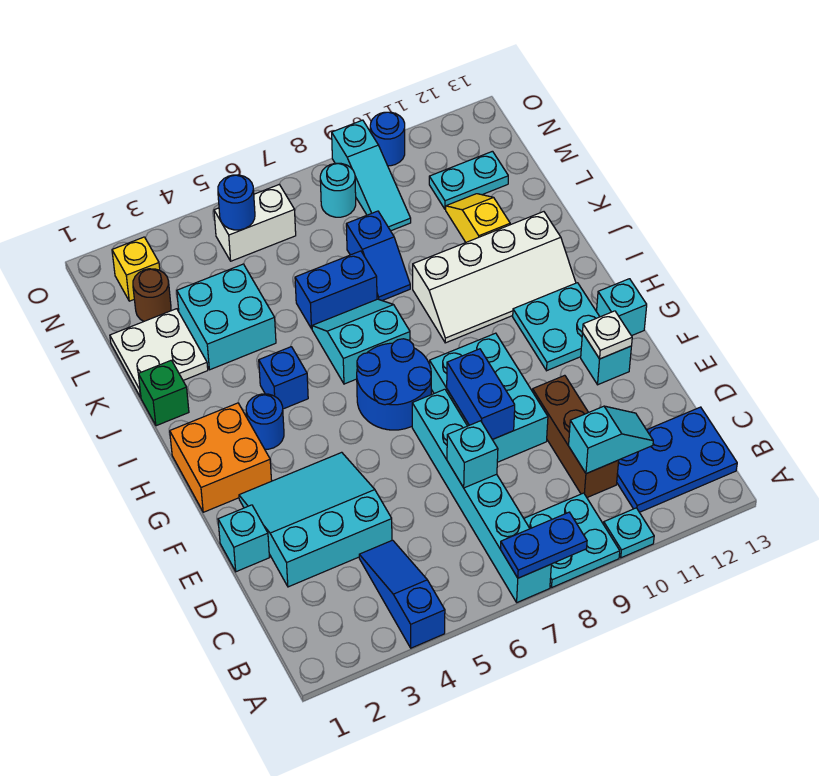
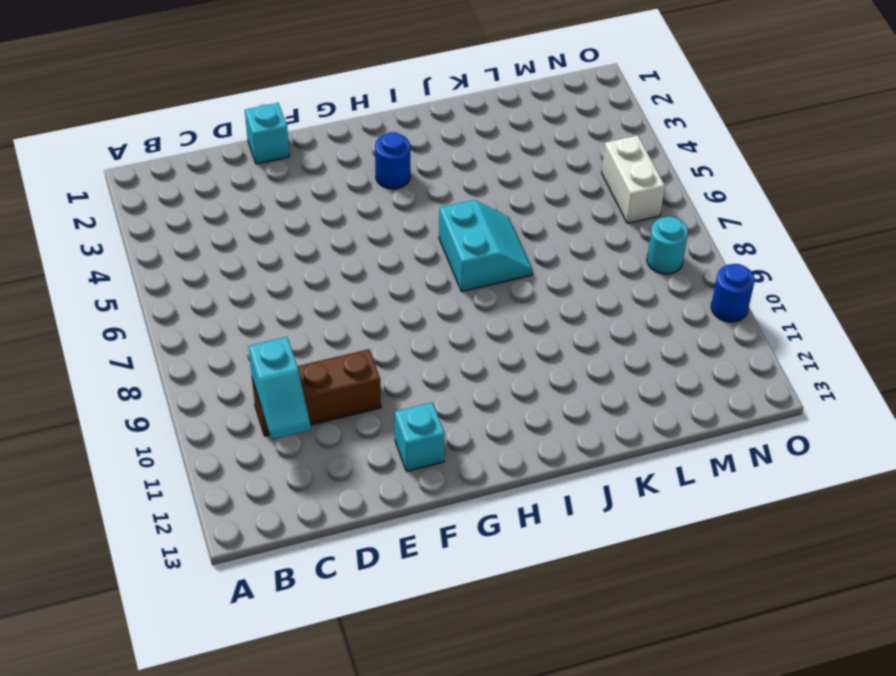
none -> blue slope A4:C4 level 1 top A
none -> cyan brick A7:F7 level 1
none -> cyan plate A8:B9 level 1
none -> cyan plate A10 level 1

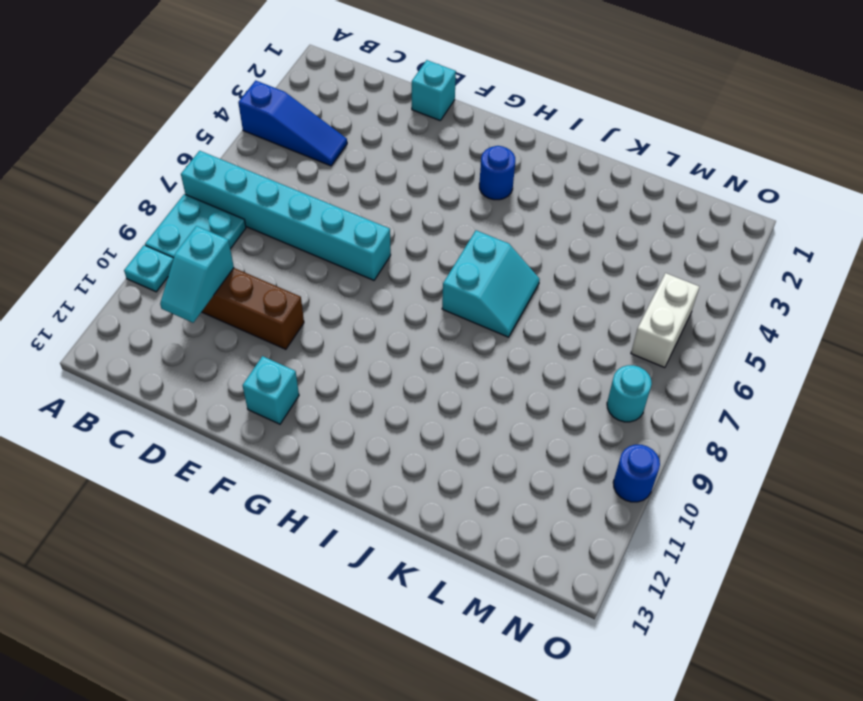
none -> blue plate B11:C13 level 1
none -> cyan slope D2:F4 level 1 top D
none -> cyan brick E8:G9 level 1
none -> orange brick G1:H2 level 1

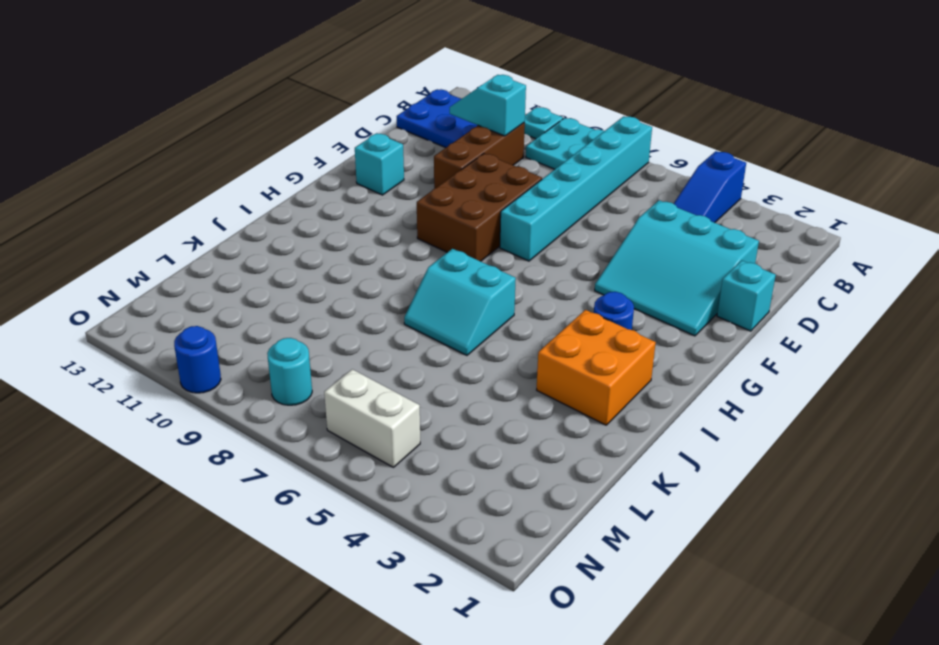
brown brick E8:G9 level 1 -> cyan brick E8:G9 level 1
orange brick I2:J3 level 1 -> orange brick G1:H2 level 1
none -> blue round brick G6:H7 level 1
none -> cyan plate G11:H12 level 1
none -> cyan brick G13 level 1
none -> blue brick I4 level 1

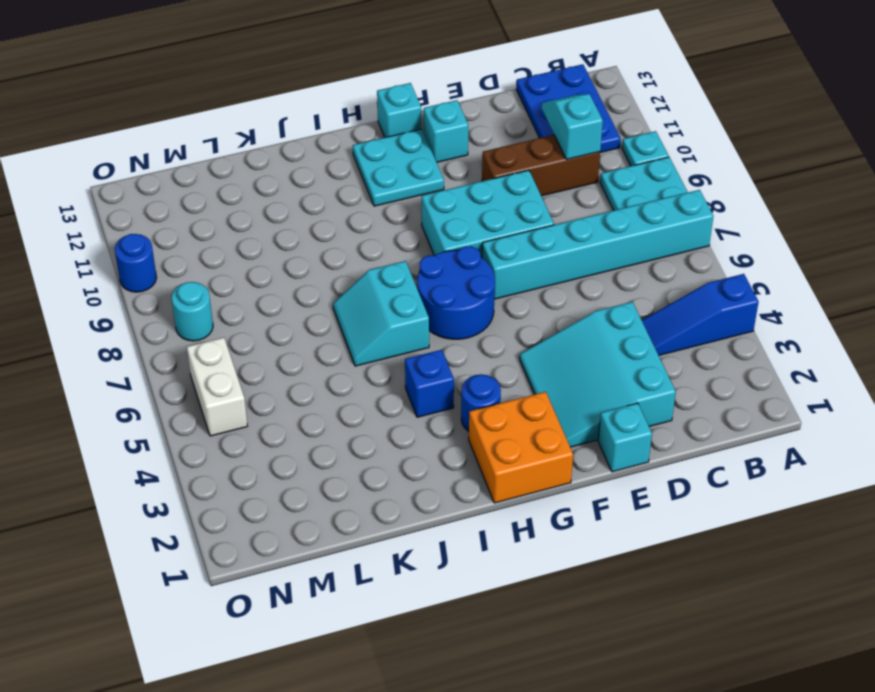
none -> white slope I9:J12 level 1 top J
none -> green brick J1 level 1
none -> white plate K1:L2 level 1
none -> cyan brick K3:L4 level 1

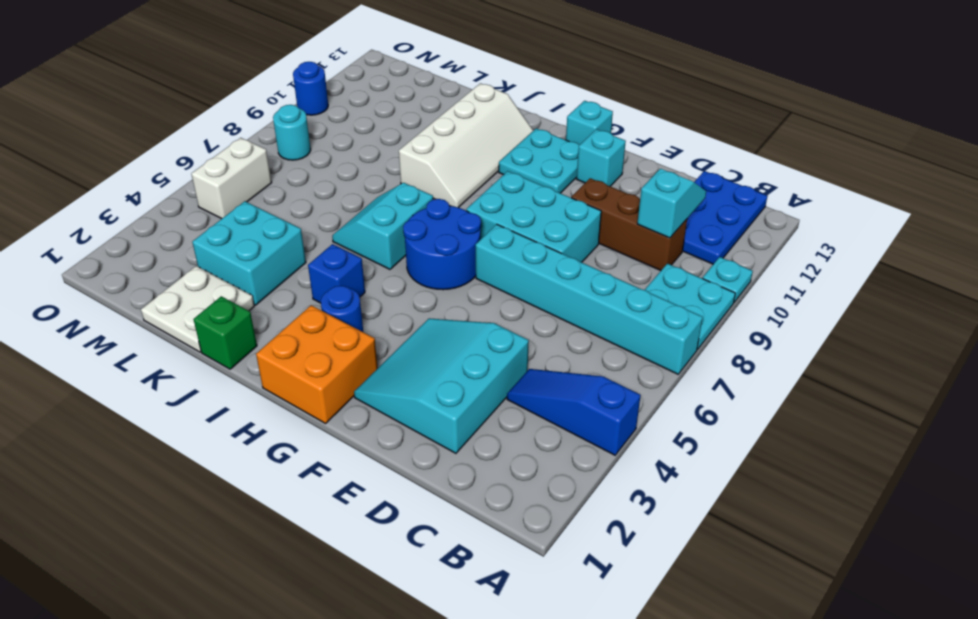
none -> cyan brick E1 level 1
none -> blue brick K6:K7 level 1
none -> blue slope K8:L8 level 1 top L
none -> yellow slope K11:L11 level 1 top K

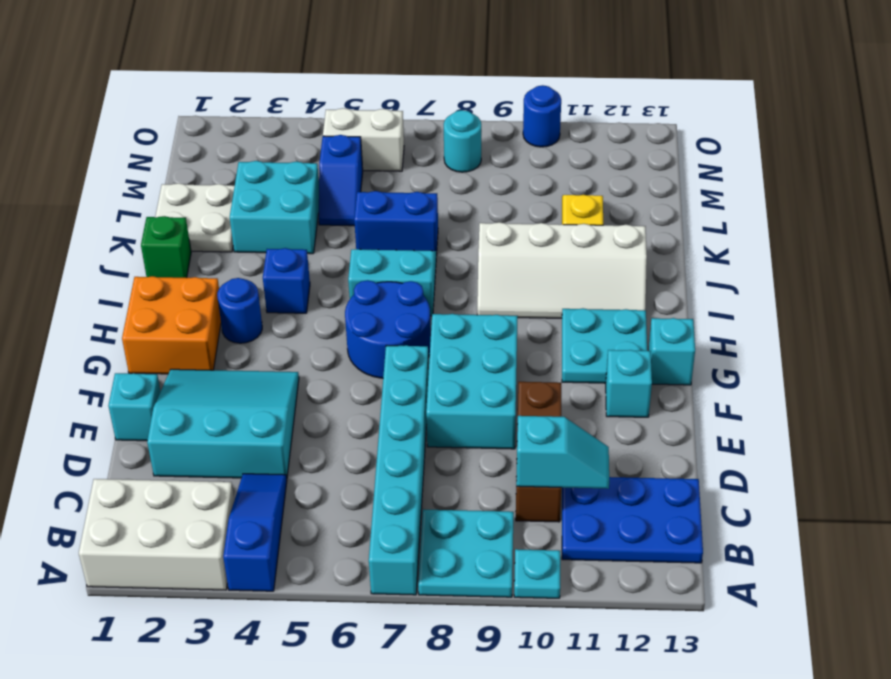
white brick A1:B3 level 1 -> none
blue slope L5:M5 level 1 top M -> blue slope K8:L8 level 1 top L
none -> brown round brick M2 level 1
none -> cyan slope M9:O9 level 1 top O
none -> cyan plate M11:M12 level 1
none -> yellow brick N2 level 1

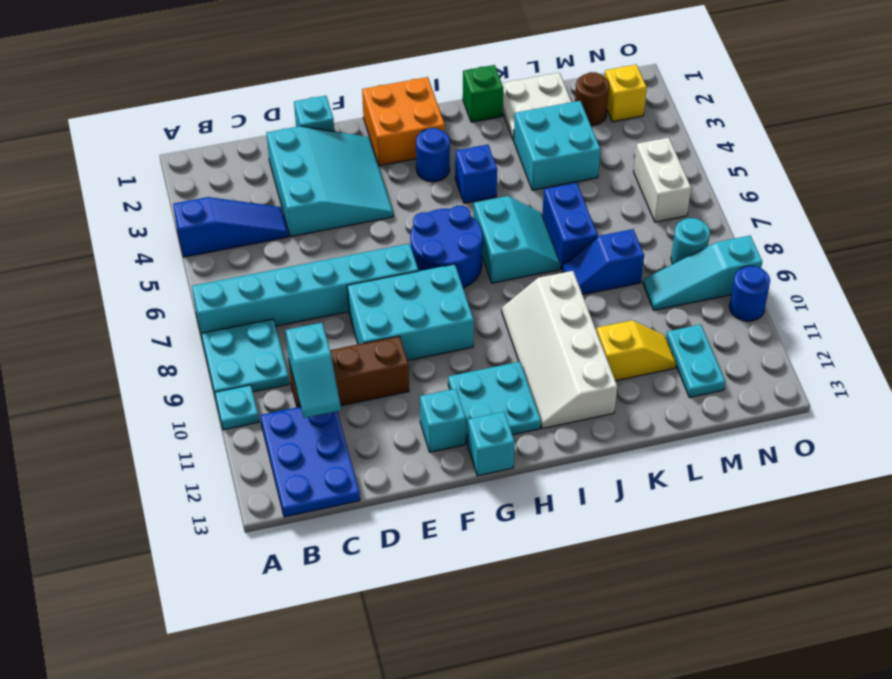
none -> blue plate A7:A8 level 2
none -> cyan brick D7 level 2
none -> blue brick E8:F8 level 2
none -> white plate F12 level 2

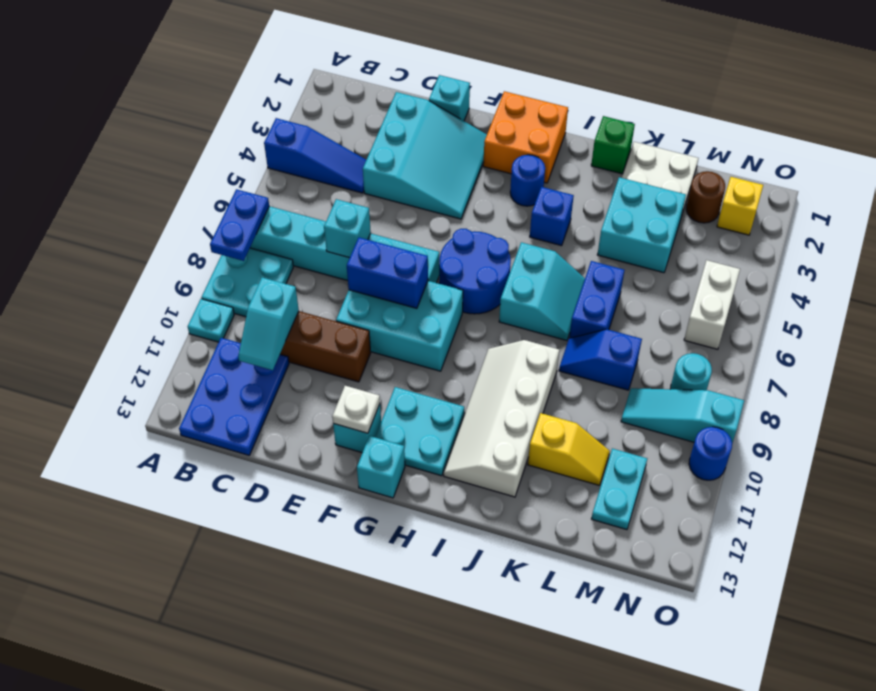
none -> blue round brick N5 level 2

